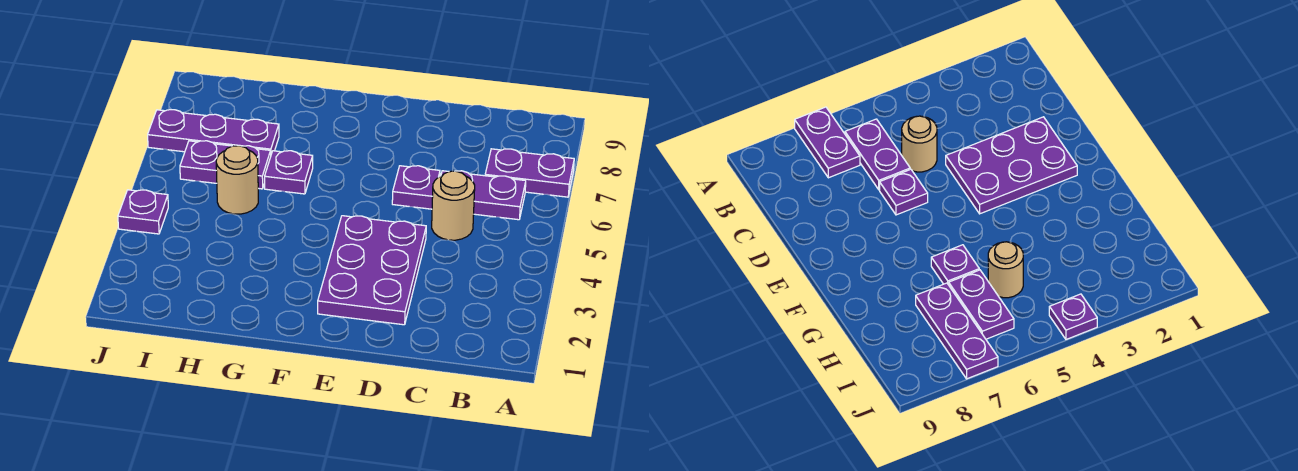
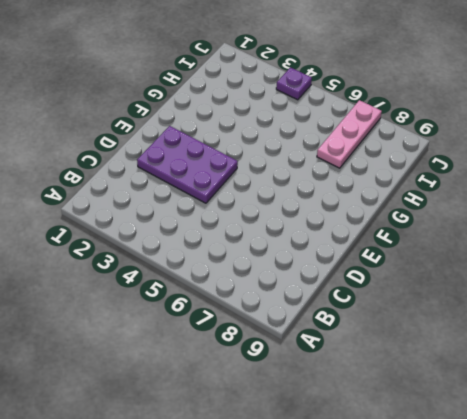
pink plate H7:J7 level 1 -> purple plate H7:J7 level 1
none -> purple plate A7:B7 level 1
none -> purple plate B6:C6 level 1

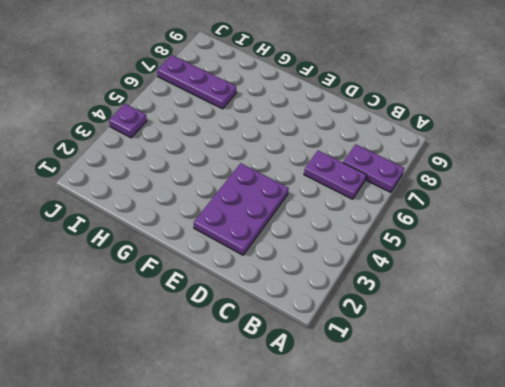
none -> tan round brick C5 level 1
none -> purple plate D6 level 1

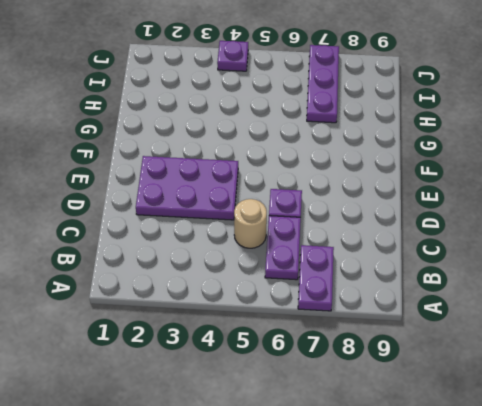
none -> purple plate G6 level 1
none -> tan round brick H5 level 1

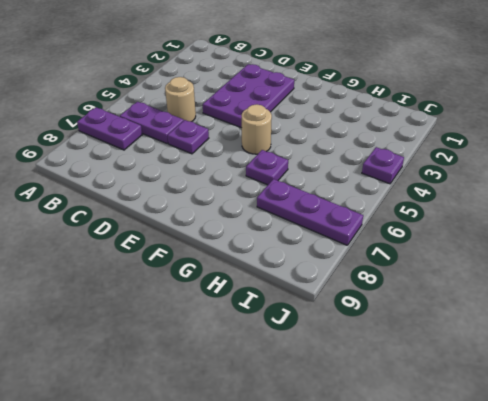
tan round brick F5 level 1 -> tan round brick H5 level 1
none -> purple plate H6:I6 level 1

